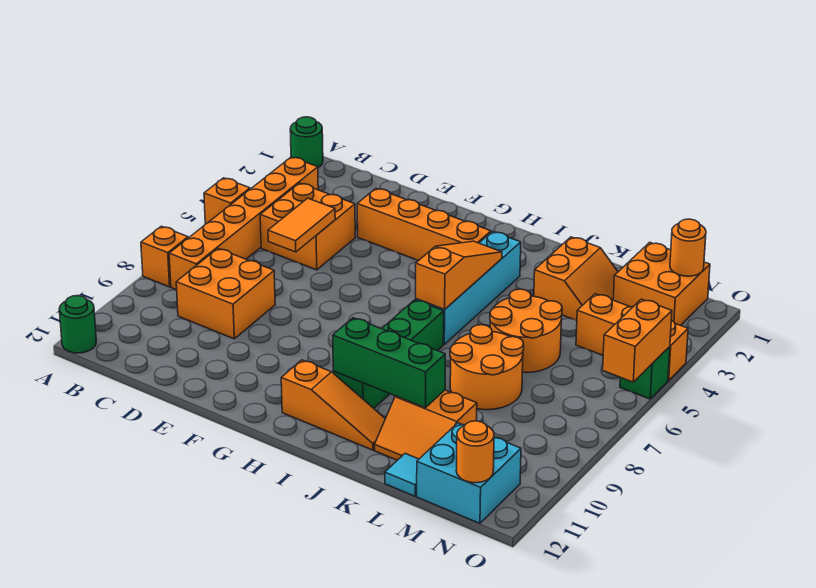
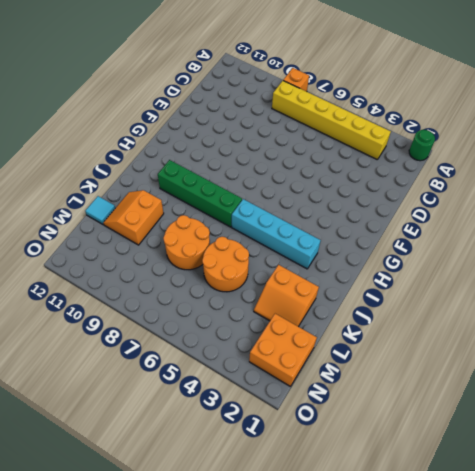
yellow brick B3:B8 level 1 -> orange brick B3:B8 level 1
none -> orange brick A5 level 1
none -> green round brick A12 level 1
none -> orange brick C4:D5 level 1

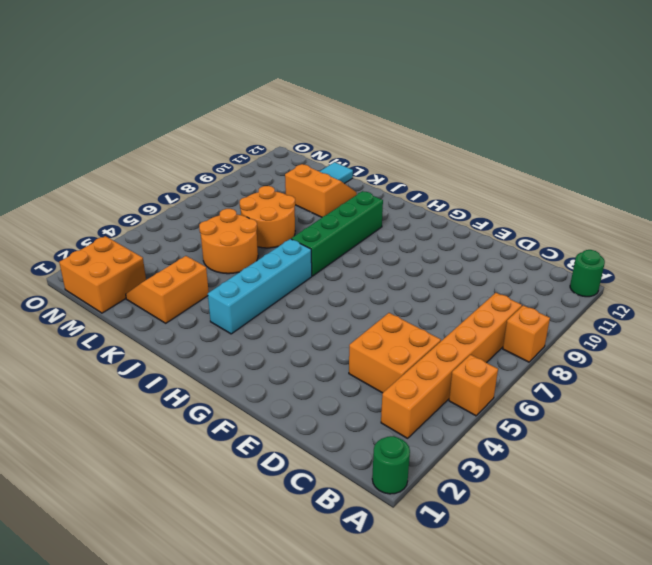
none -> orange brick C8:D9 level 1
none -> orange brick E3:H3 level 1
none -> orange slope H11:J11 level 1 top H

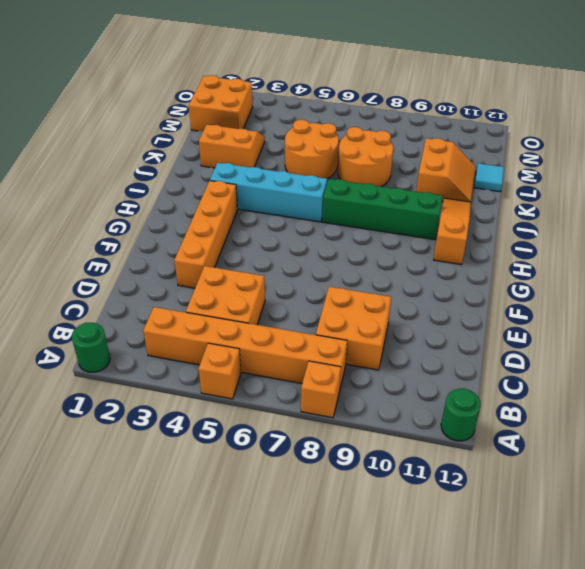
none -> orange brick M4:O4 level 1
none -> cyan brick M11:N12 level 1
none -> green brick O5 level 1

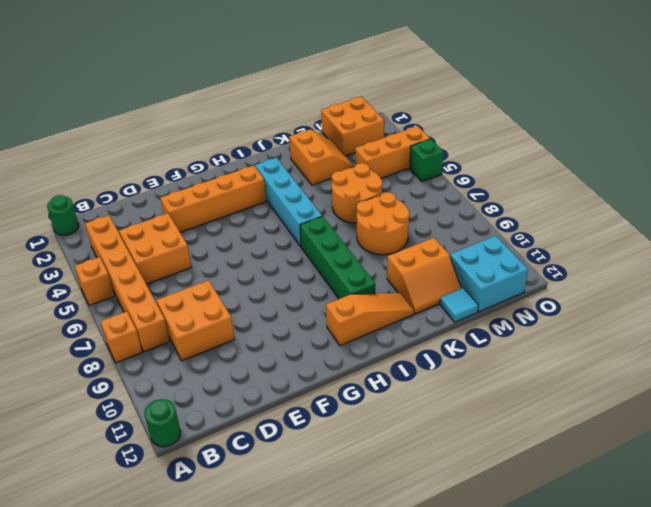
none -> orange tile D5:D6 level 2
none -> orange slope I4:I6 level 2 top 6
none -> green brick I10:K10 level 2

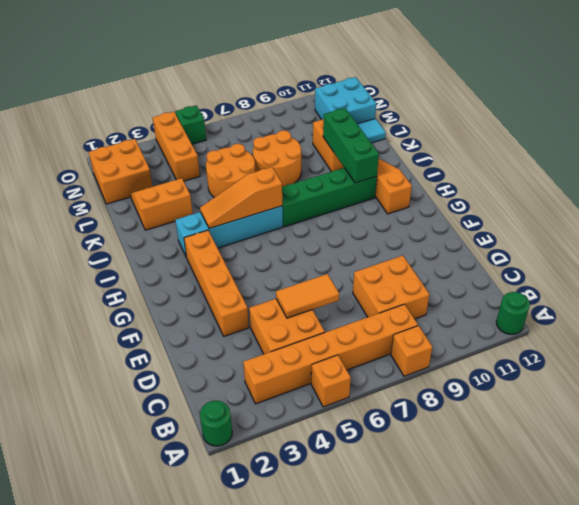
none -> orange round brick N1 level 2
none -> orange round brick N12 level 2
none -> orange brick O5:O6 level 2

